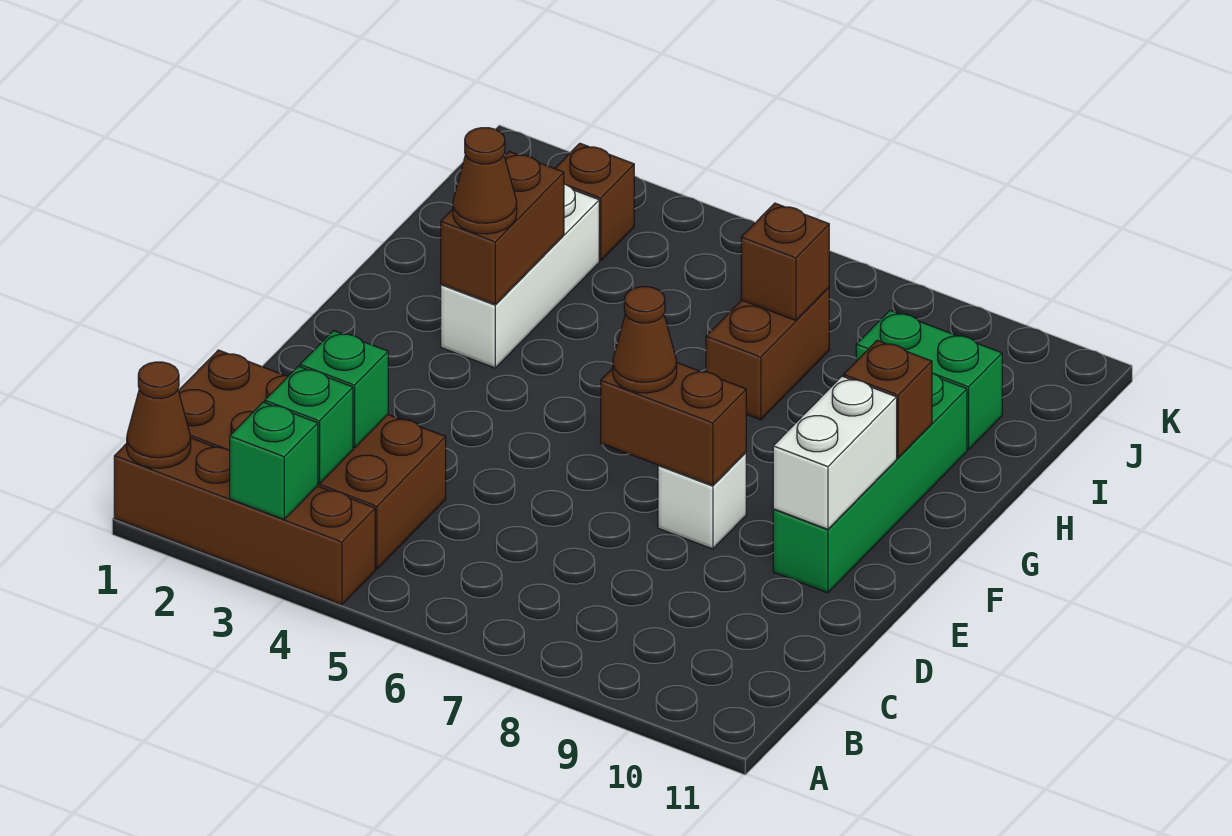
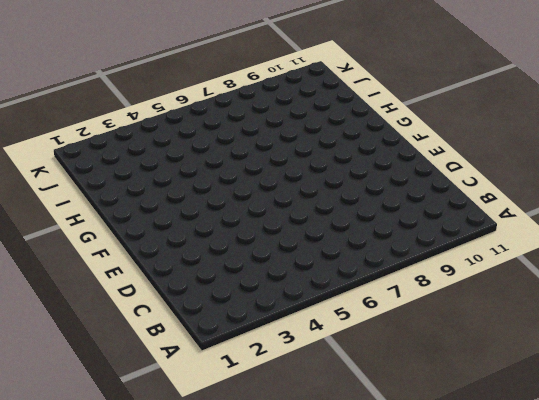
none -> brown brick A1:A4 level 1
none -> brown brick B1:C4 level 1
none -> white brick E8 level 1

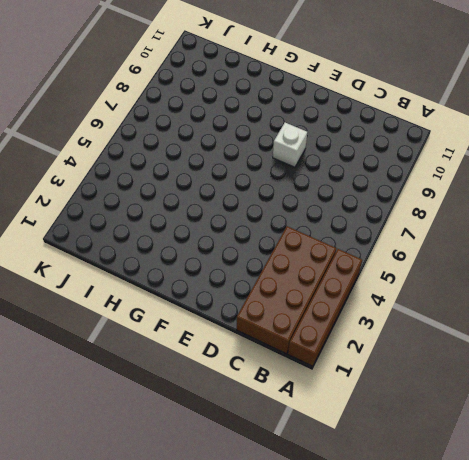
none -> green brick E10:H10 level 1
none -> white brick G3:I3 level 1
none -> brown brick H7:I7 level 1

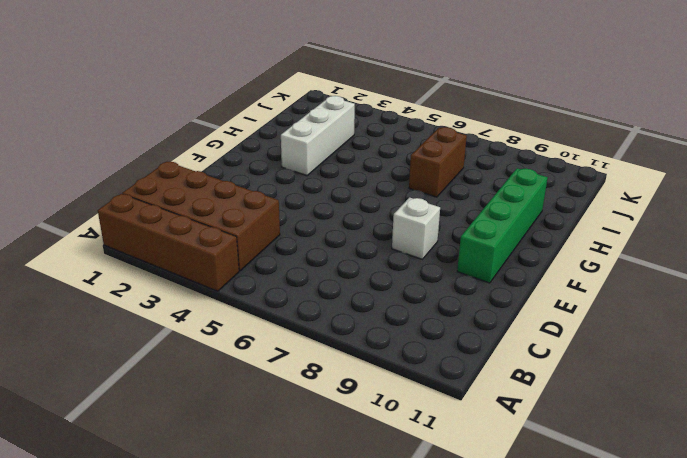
none -> green brick I9:I10 level 1
none -> brown brick J3 level 1
none -> brown cone A1 level 2

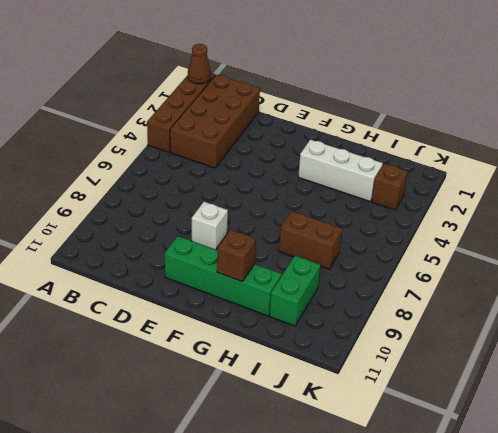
none -> green brick A3 level 2
none -> green brick B3 level 2
none -> green brick C3 level 2

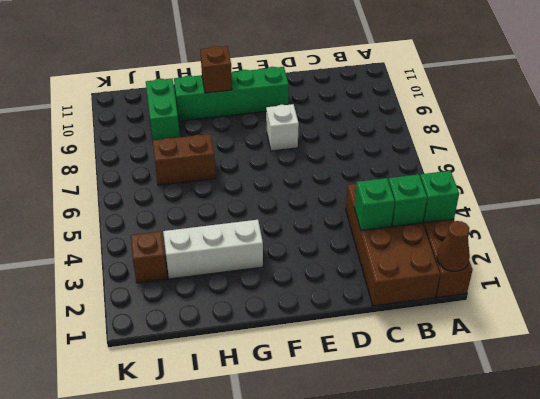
none -> brown brick E7:E8 level 2
none -> white brick E10:F10 level 2
none -> brown brick G3:H3 level 2

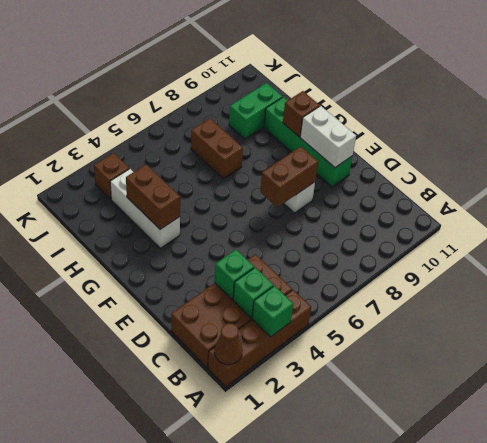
none -> brown brick I7 level 2
none -> brown cone E7 level 3
none -> brown cone G3 level 3

